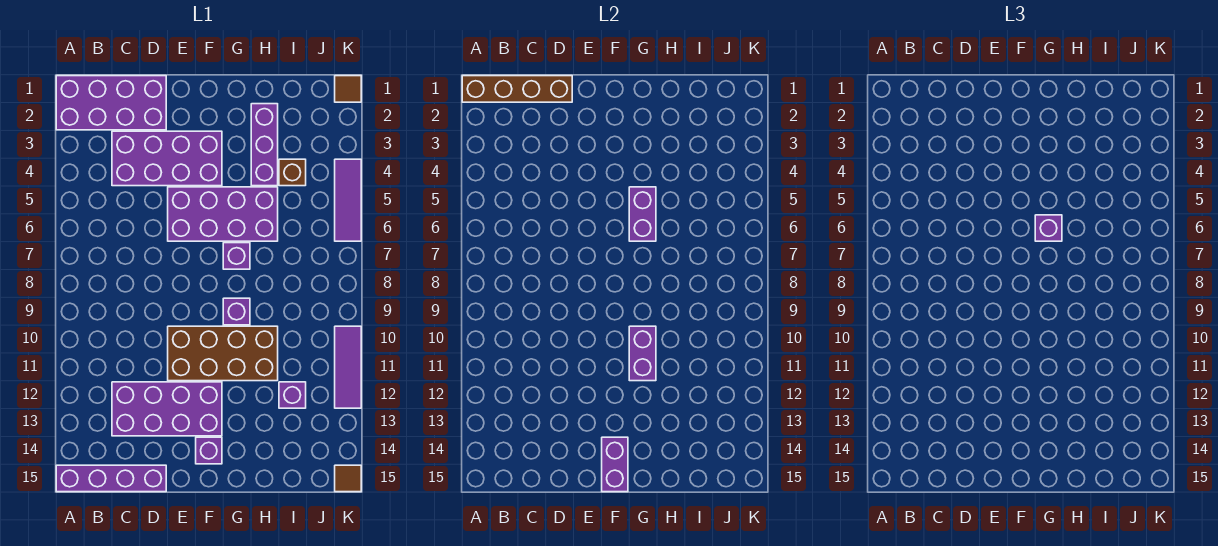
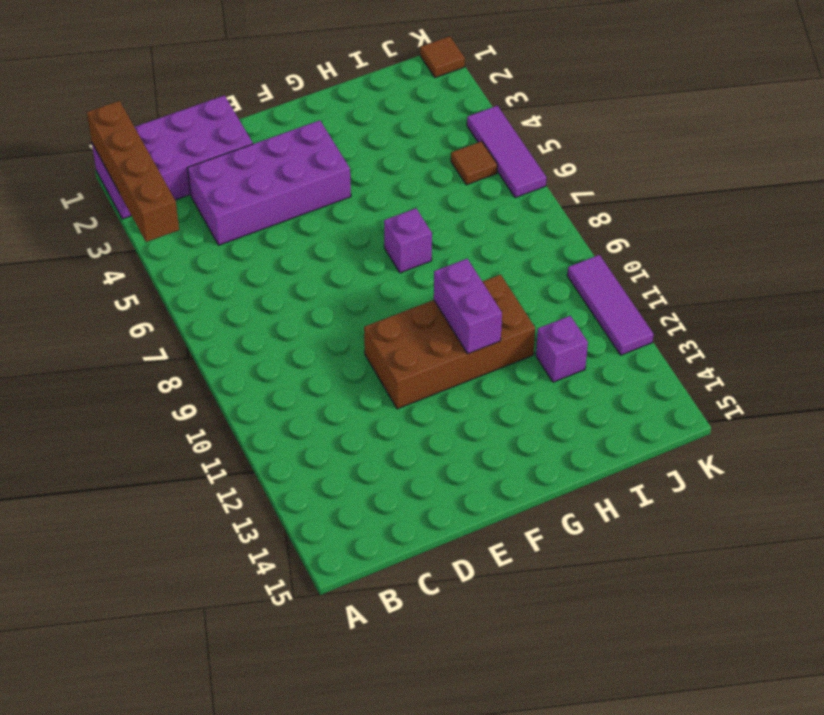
brown brick A1:A4 level 2 -> brown brick A1:D1 level 2
brown tile J5 level 1 -> brown tile K15 level 1
none -> purple brick A15:D15 level 1
none -> purple brick C12:F13 level 1
none -> purple brick E5:H6 level 1

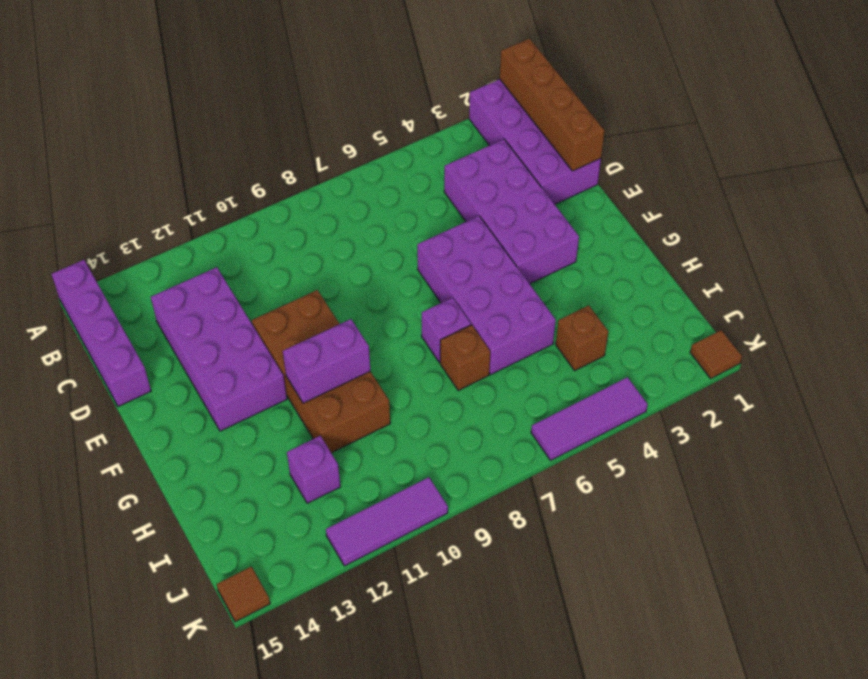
brown brick H7 level 1 -> none
none -> purple brick F14 level 1
none -> purple brick G9 level 1
none -> purple brick H2:H4 level 1

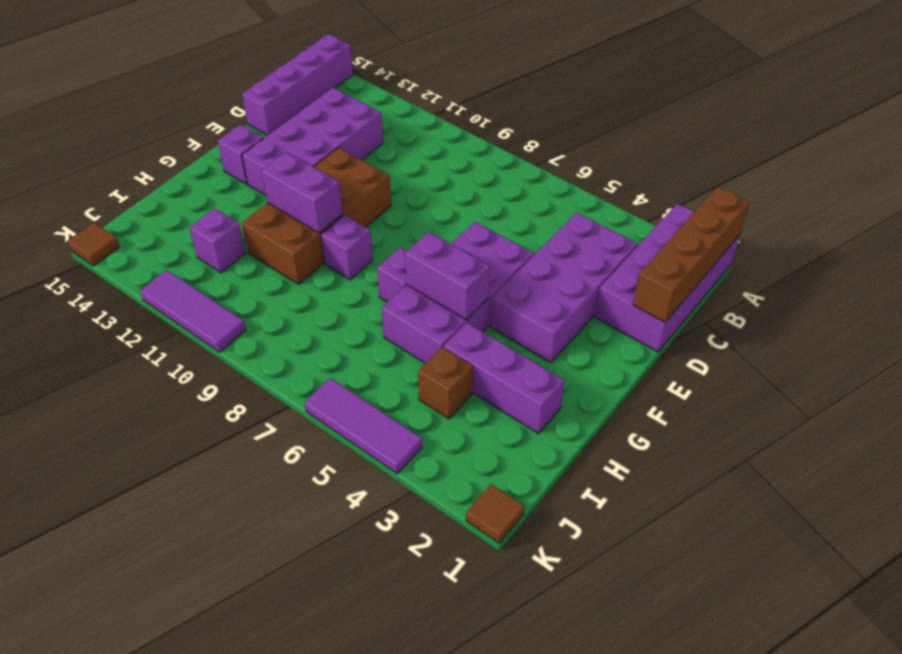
none -> purple brick F14:F15 level 2
none -> purple brick G6 level 3

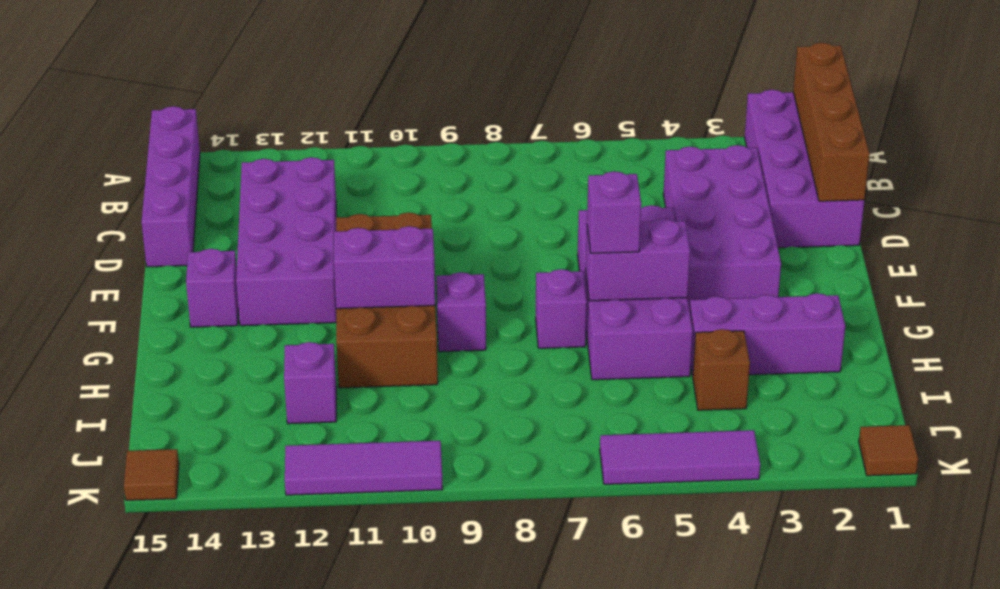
none -> purple brick F14:F15 level 2

